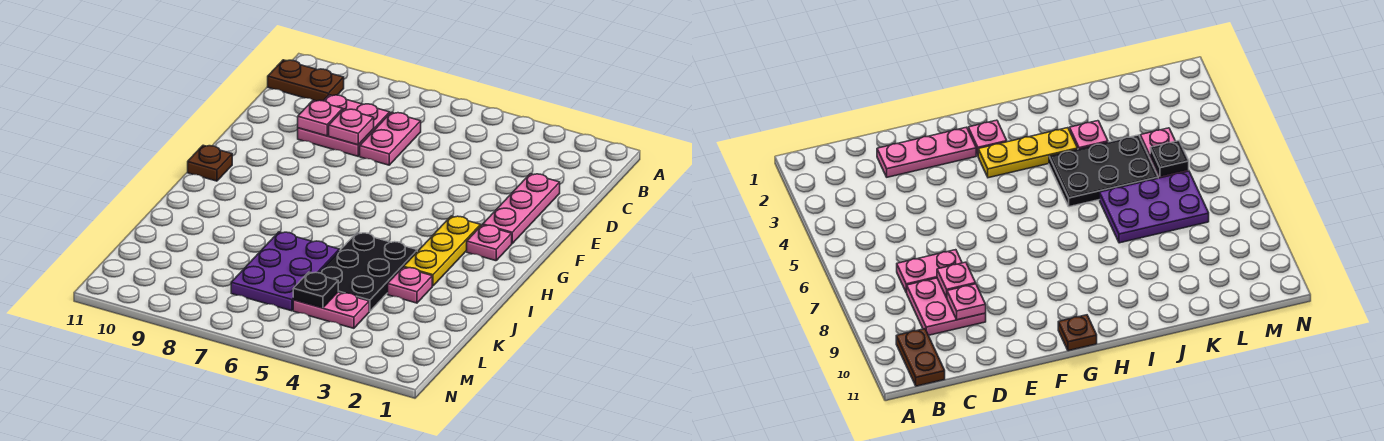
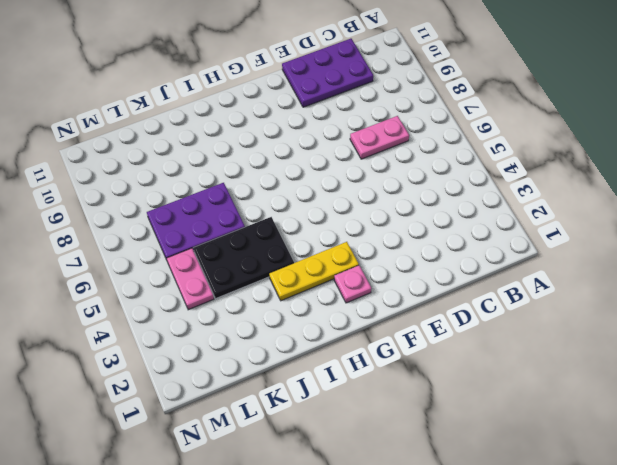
purple plate C10:E11 level 1 -> none
none -> brown plate B10:B11 level 1
none -> pink plate C8:D9 level 1
none -> pink plate D2:F2 level 1

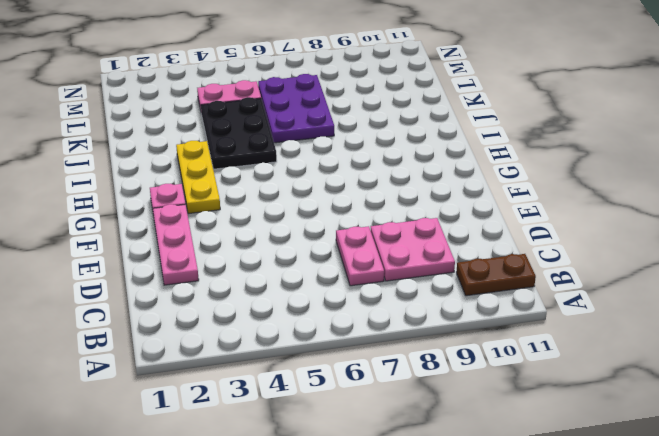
none -> brown plate G11 level 1
none -> pink plate J3 level 1
none -> pink plate D8 level 2

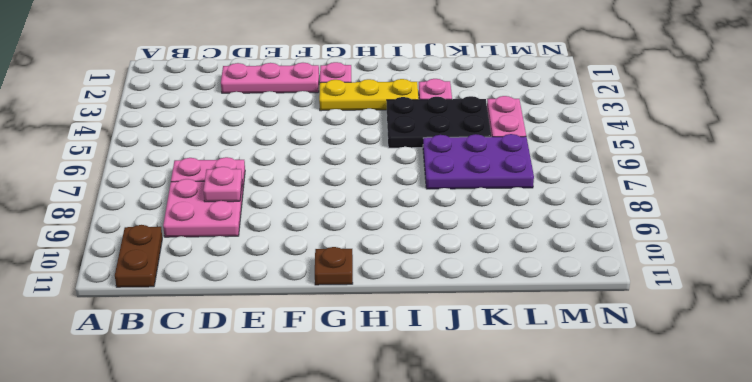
none -> pink plate D9 level 2
none -> black plate L5 level 2

